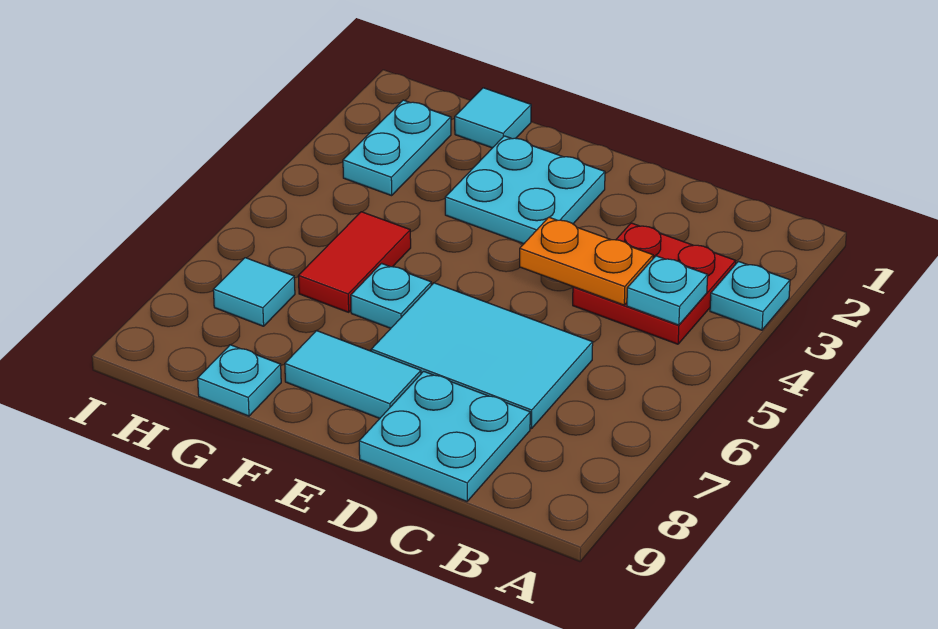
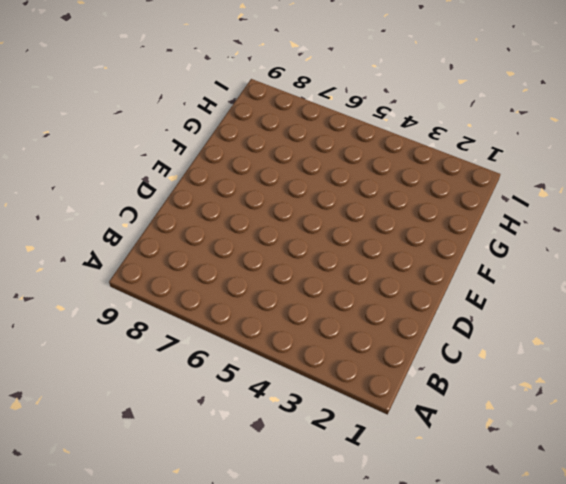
none -> cyan plate A3 level 1
none -> red plate B3:C4 level 1
none -> cyan tile C6:E7 level 1

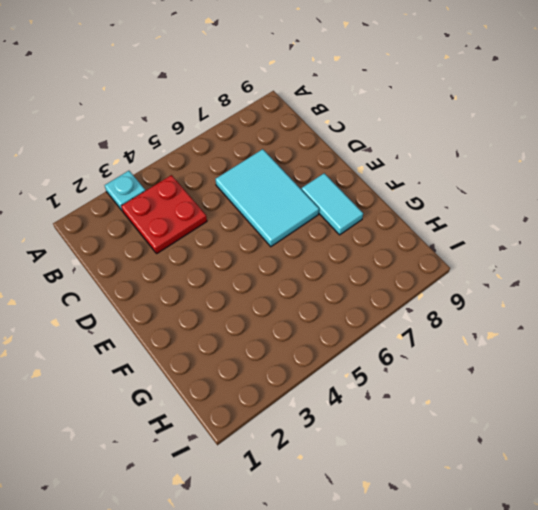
none -> cyan plate C8:D9 level 1
none -> cyan plate E2:F3 level 1
none -> cyan plate F6 level 1

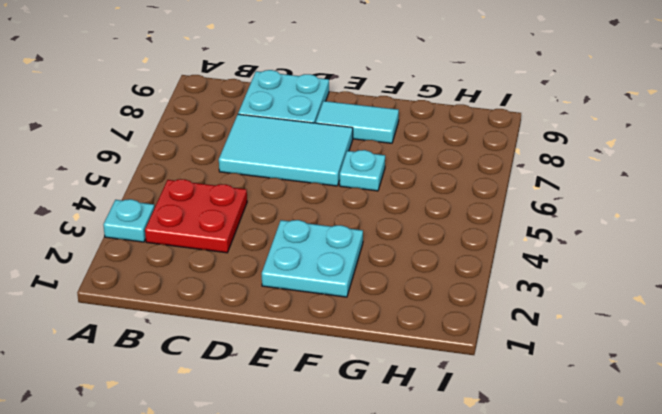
none -> cyan tile G1 level 1
none -> red tile G5:G6 level 1
none -> cyan plate G9 level 1

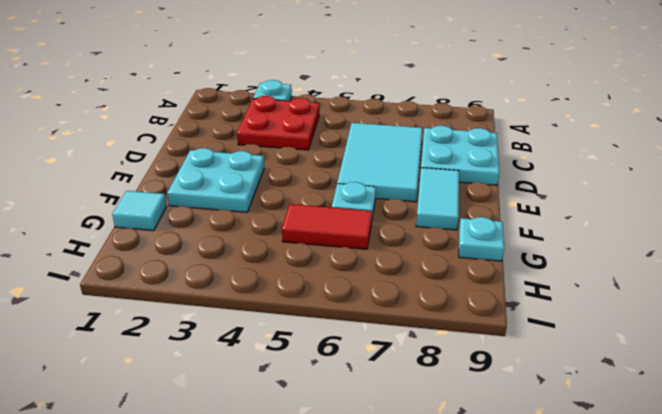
none -> cyan plate H2:H3 level 1
none -> cyan tile H7 level 1
none -> cyan plate B4 level 2

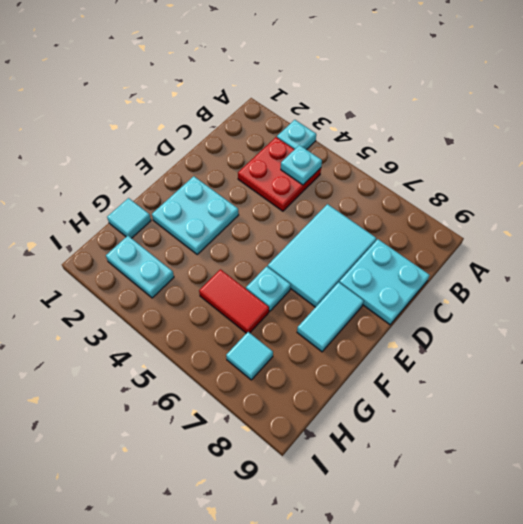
none -> cyan plate G9 level 1
none -> orange plate C4:D4 level 2

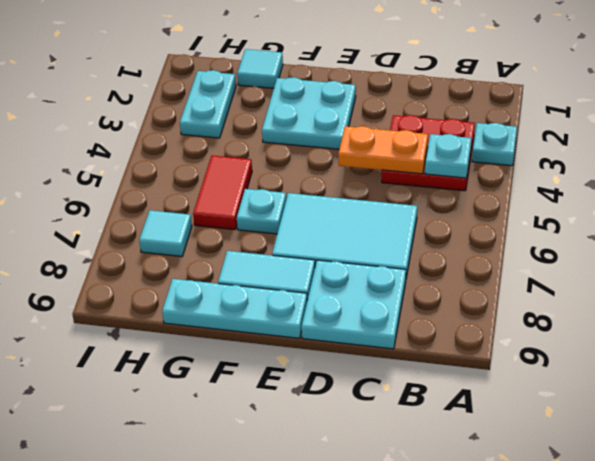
cyan plate E9:G9 level 1 -> cyan plate G9 level 1

